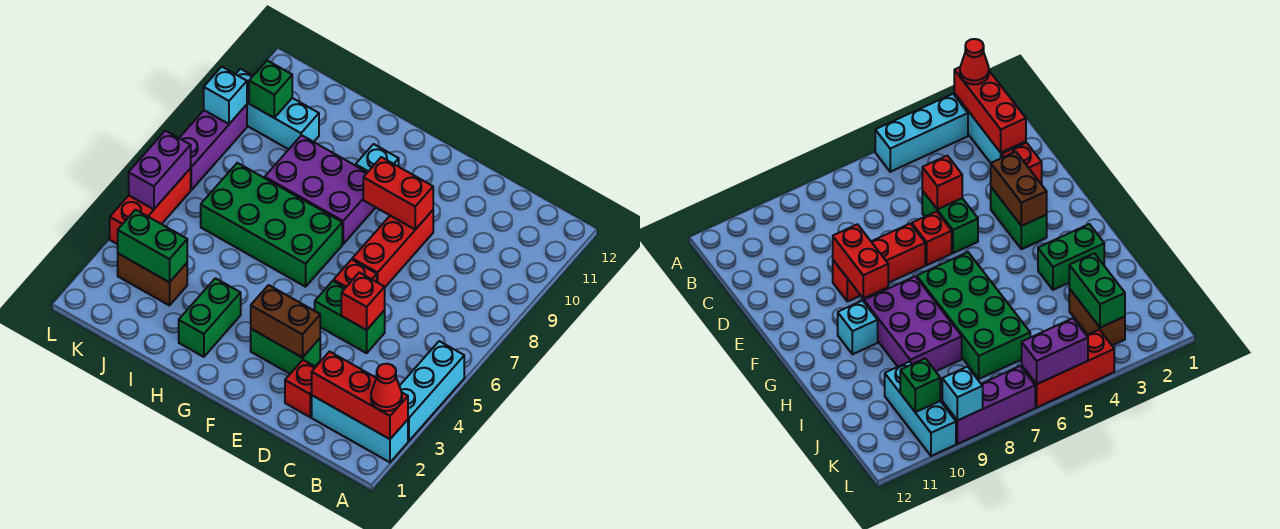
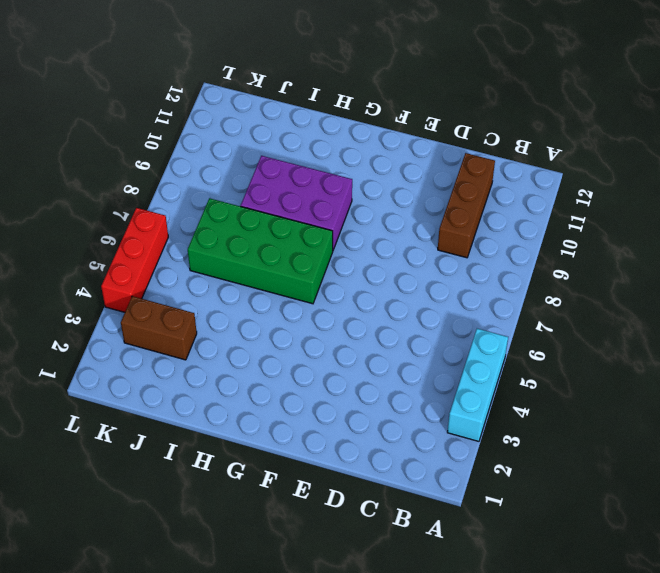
brown brick C9:C11 level 1 -> none
none -> cyan brick A2:C2 level 1
none -> red brick D2 level 1
none -> green brick D5:E5 level 1

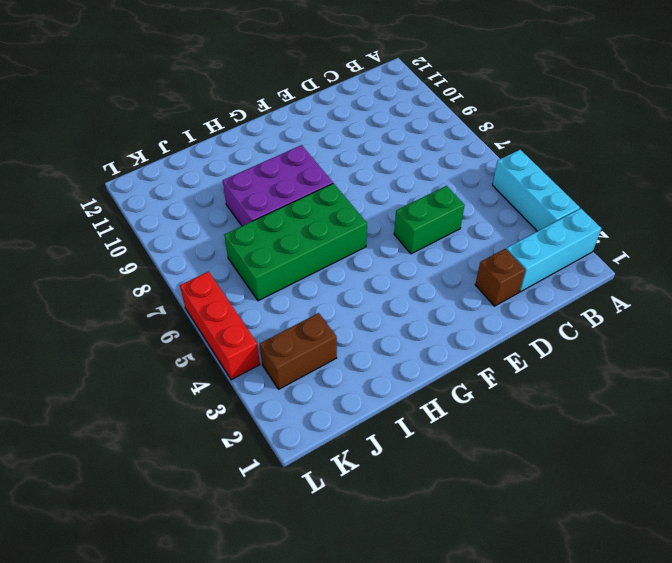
brown brick D2 level 1 -> red brick D2 level 1
none -> green brick E3:F3 level 1
none -> red brick E6 level 1
none -> red brick E7:E9 level 1

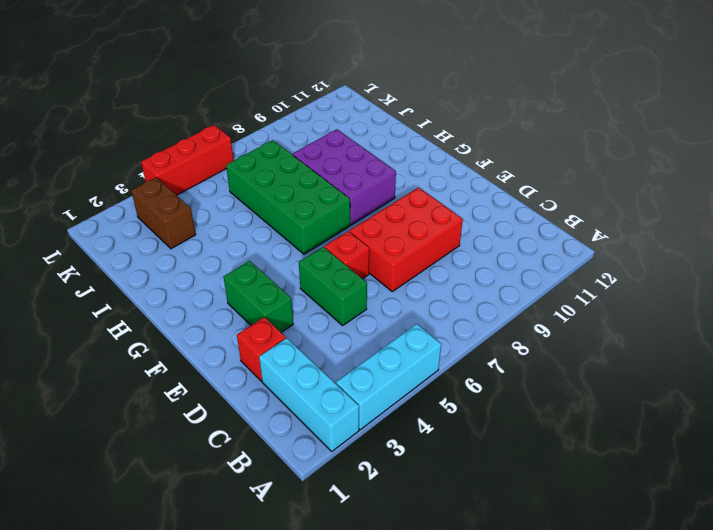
red brick D7:E9 level 1 -> red brick E7:E9 level 1
none -> cyan brick G10 level 1
none -> green brick H2:H3 level 1
none -> cyan brick J10:L10 level 1

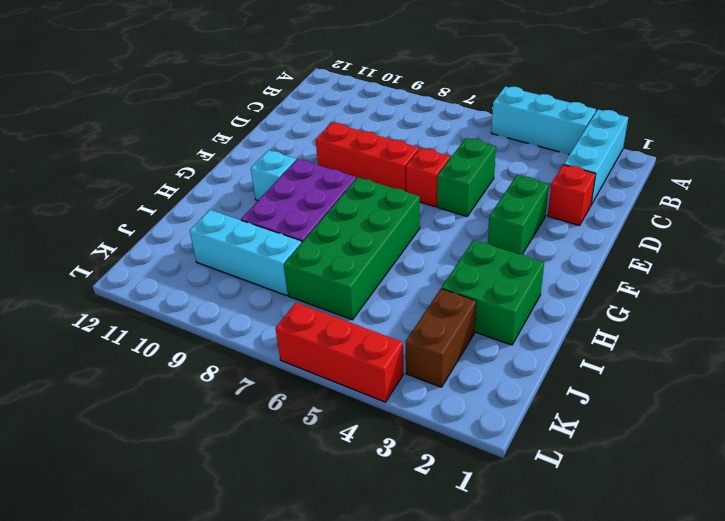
green brick H2:I3 level 1 -> green brick H2:H3 level 1
cyan brick J8:J10 level 1 -> cyan brick J10:L10 level 1
none -> purple brick L7:L9 level 1
none -> red brick A2:C2 level 2
none -> red brick D5 level 2

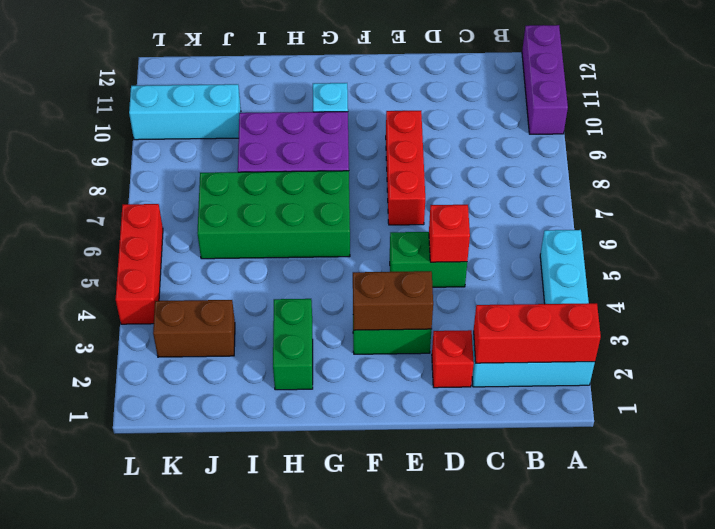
purple brick A10:A12 level 1 -> purple brick L7:L9 level 1
none -> red brick E6 level 1
none -> red brick E9:F9 level 2
none -> green brick J3:K3 level 2

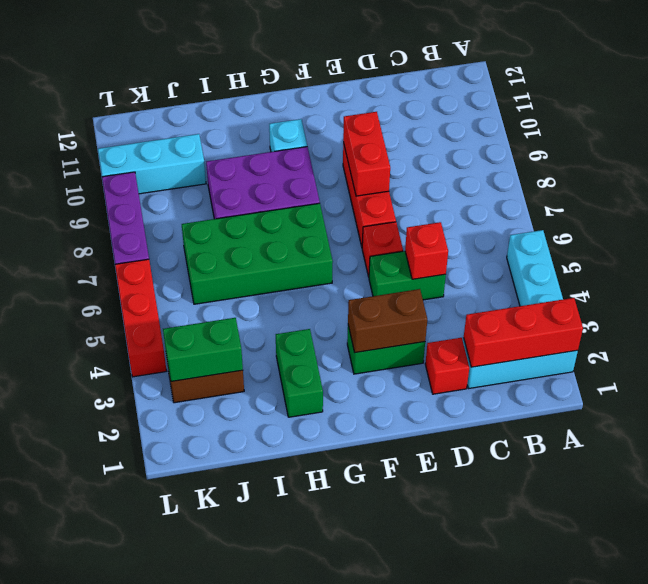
red brick E8:E9 level 2 -> red brick E9:F9 level 2
none -> green brick K10 level 2
none -> purple brick L5:L6 level 2
none -> cyan brick L9 level 2

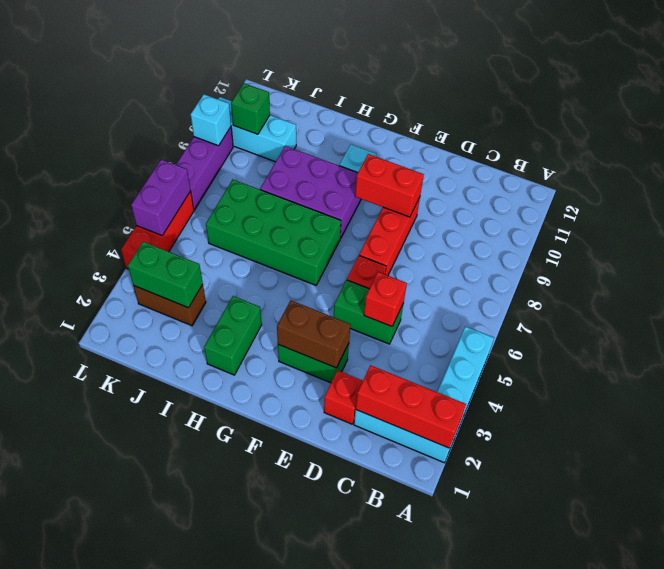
none -> red cone A2 level 3

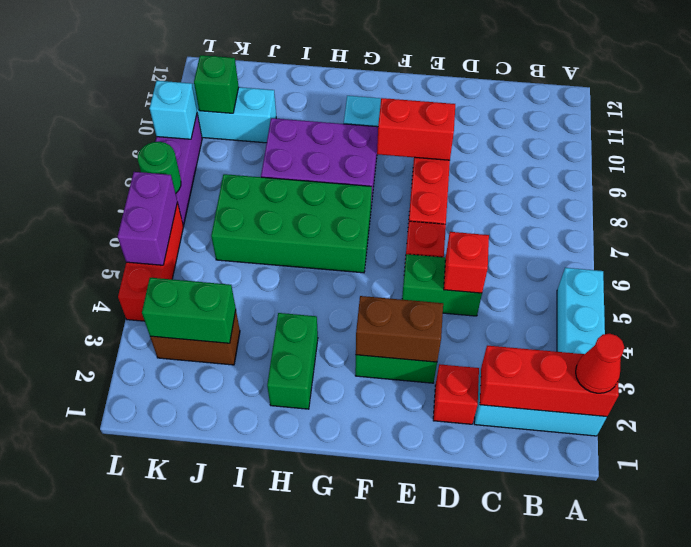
green round brick L7 level 2 -> none

